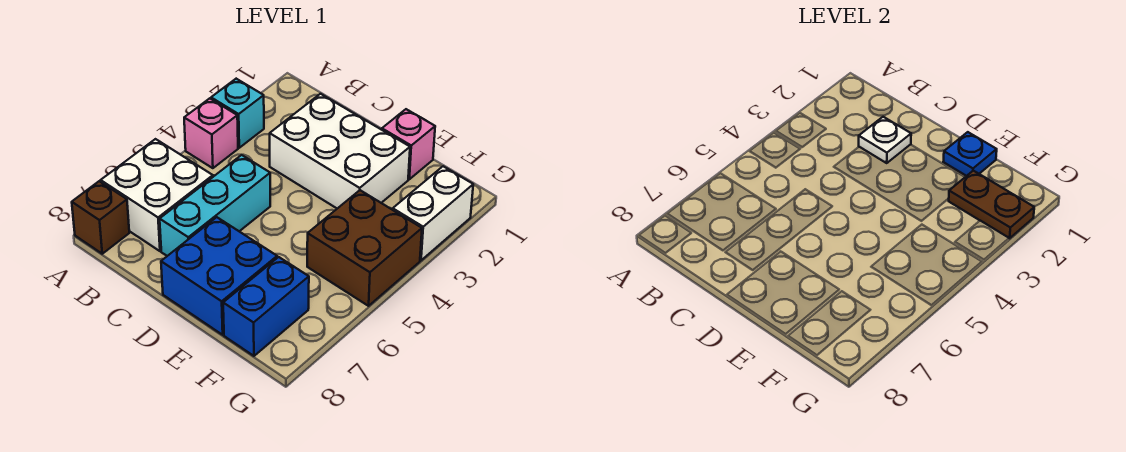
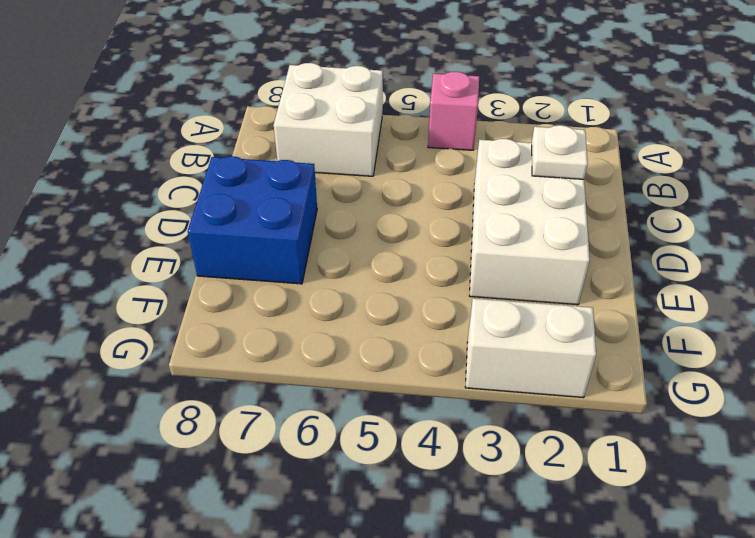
none -> cyan brick A3 level 1
none -> brown brick A8 level 1
none -> cyan brick C5:C7 level 1

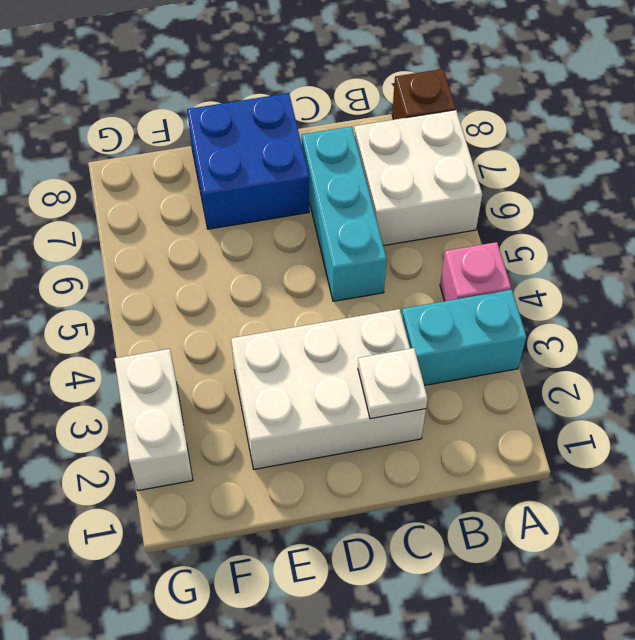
cyan brick A3:B3 level 1 -> cyan brick A3 level 1
none -> pink brick E1 level 1
none -> brown brick F4:G5 level 1
none -> blue brick F7:F8 level 1

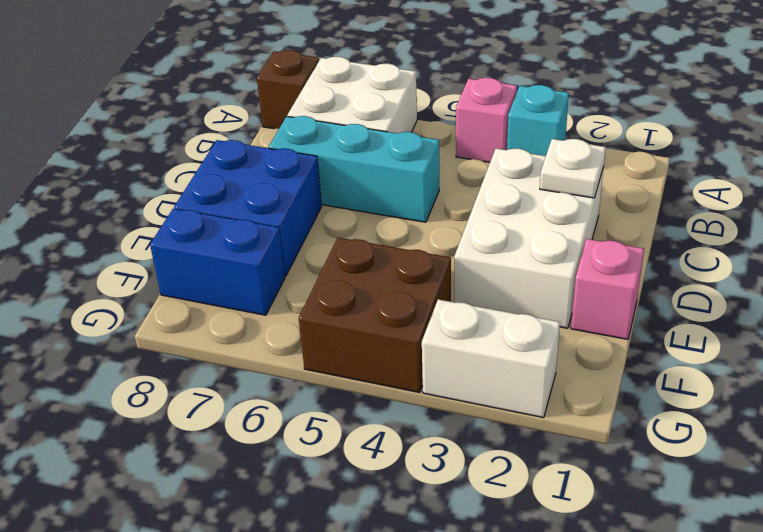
none -> blue plate E1 level 2
none -> brown plate F2:G2 level 2

